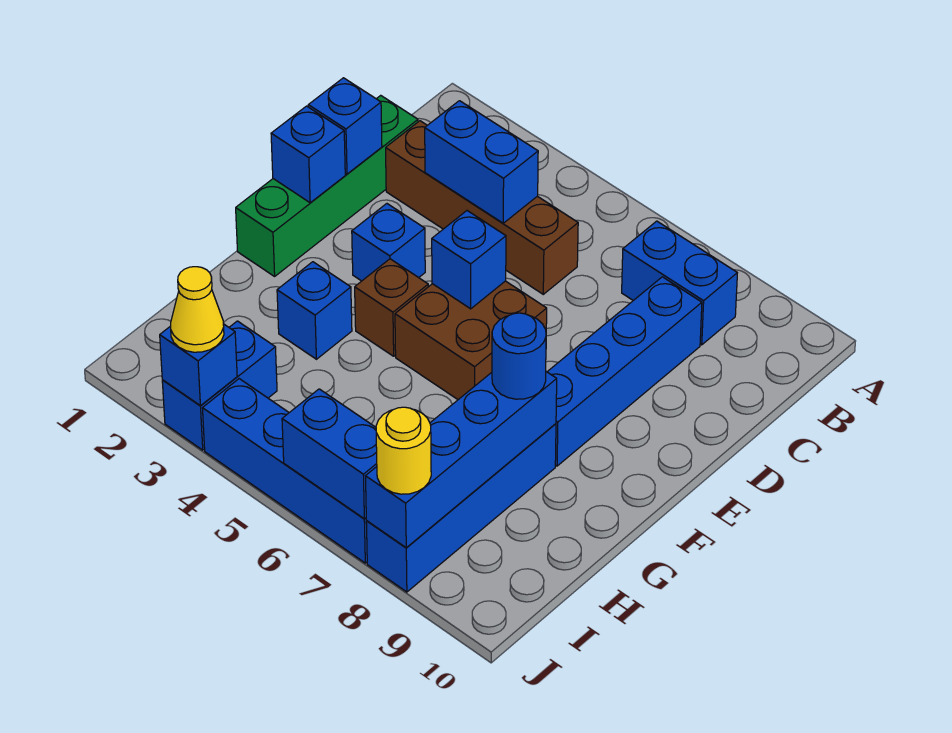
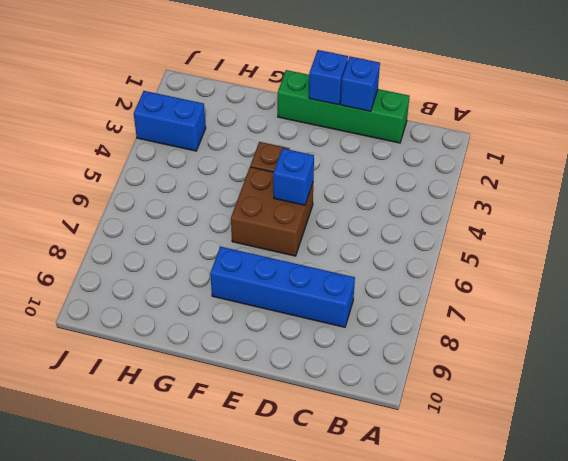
none -> blue brick B7:B8 level 1
none -> brown brick C2:C5 level 1
none -> blue brick E3 level 1

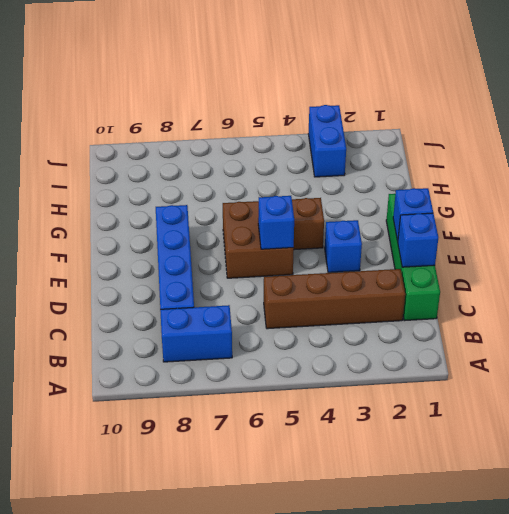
none -> blue brick G3 level 1
none -> blue brick G8:J8 level 1
none -> blue brick J4:J7 level 1

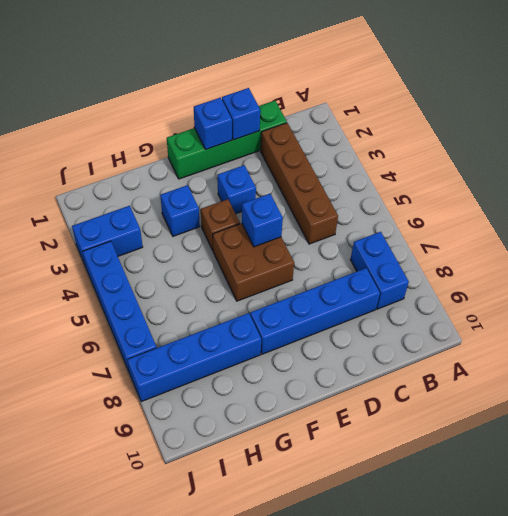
none -> blue brick C3:C4 level 2
none -> blue brick G8:J8 level 2
none -> blue brick J3 level 2

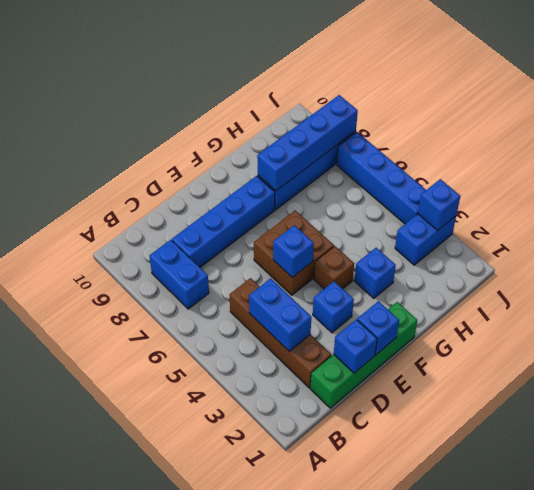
none -> blue brick J6:J7 level 2
none -> blue round brick G8 level 3
none -> yellow cone J3 level 3

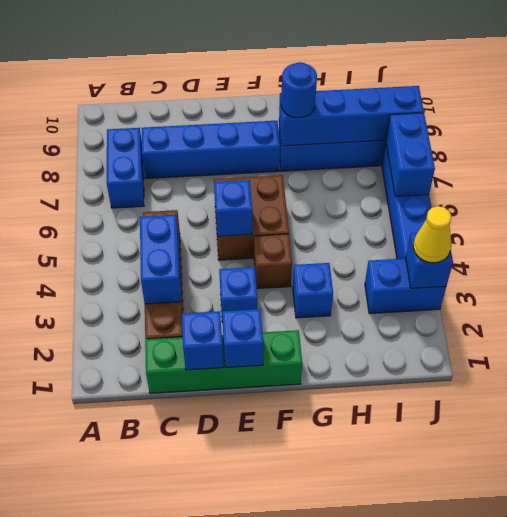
none -> yellow round brick J8 level 3

